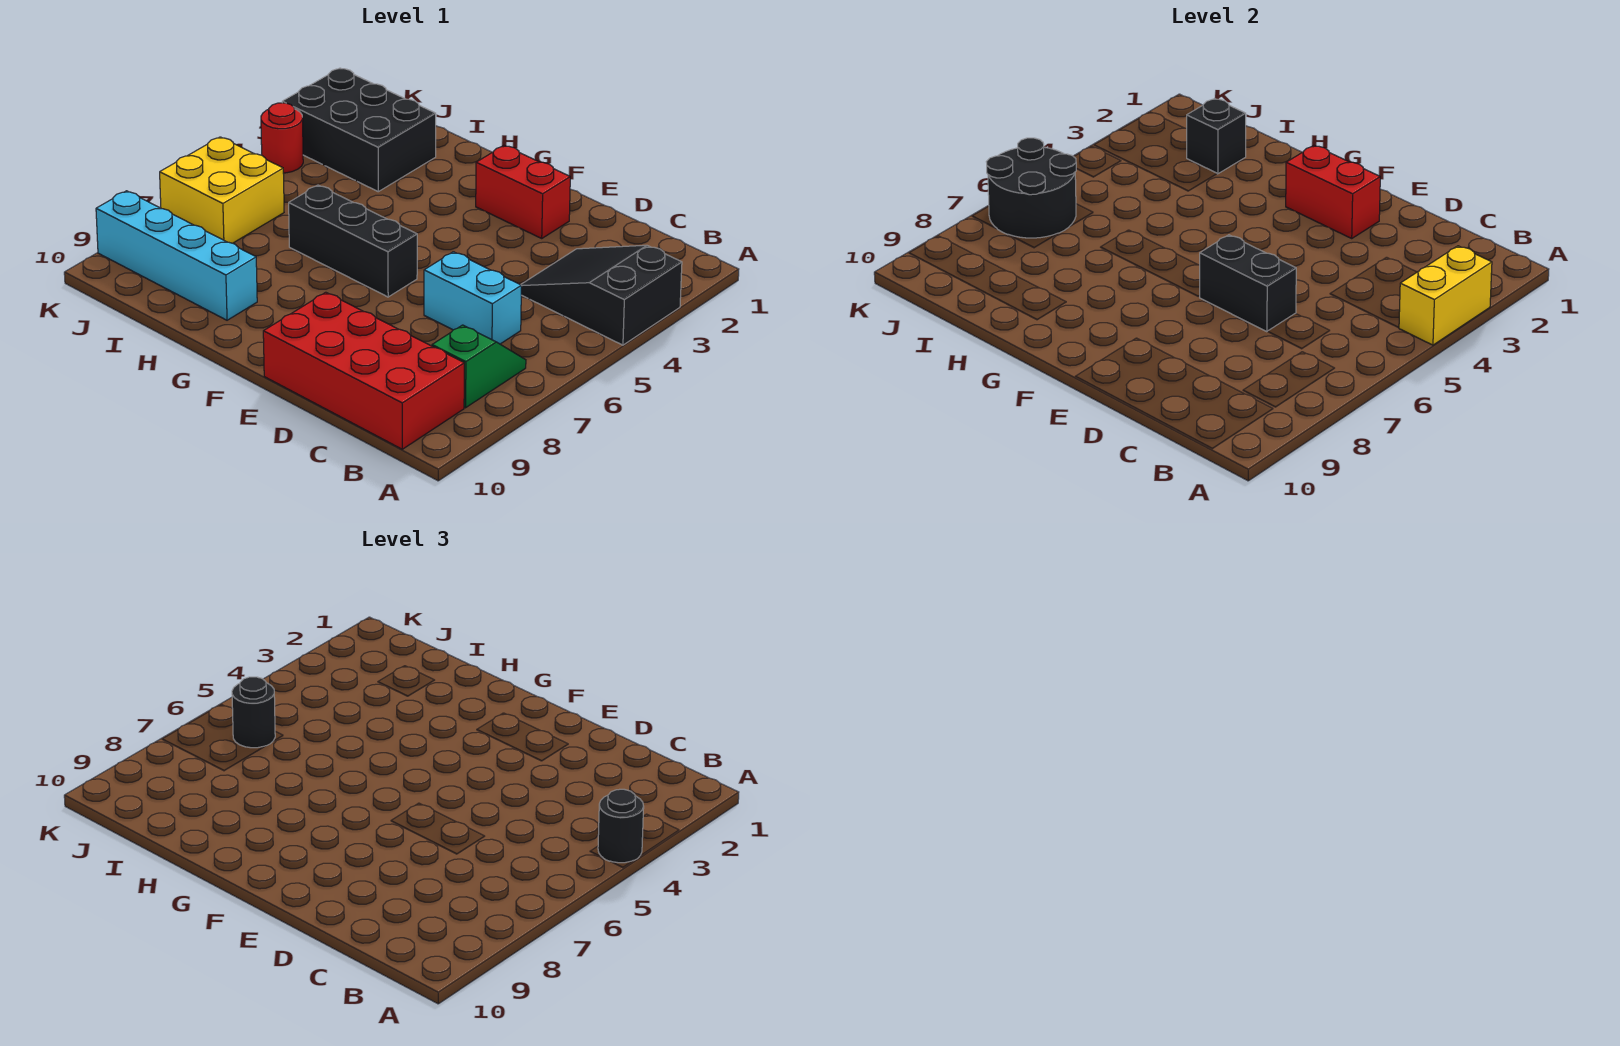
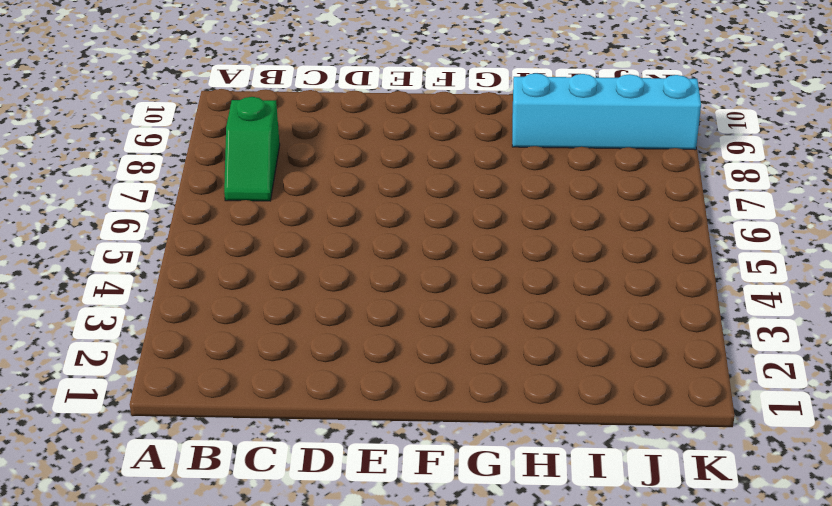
none -> black slope A3:C4 level 1 top A
none -> red brick B9:E10 level 1
none -> cyan brick C6:D6 level 1

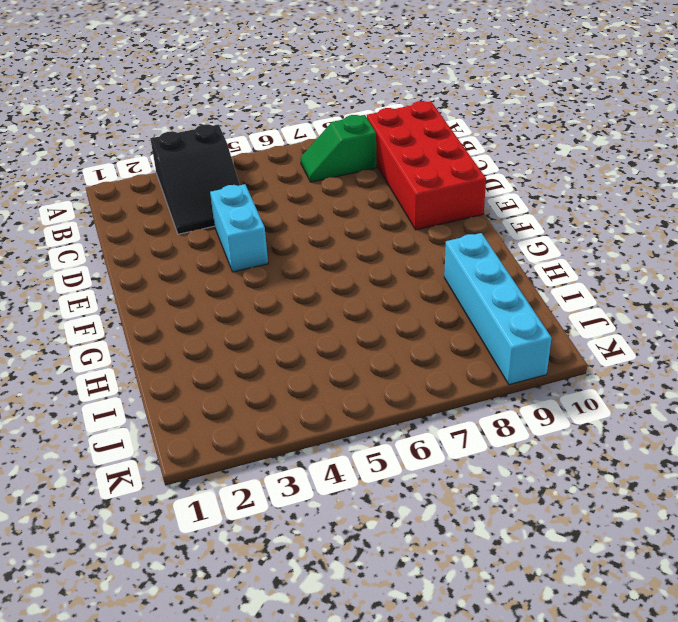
cyan brick D4:E4 level 1 -> cyan brick C6:D6 level 1
none -> red brick E2:F2 level 1
none -> black brick F6:H6 level 1
none -> black brick I2:K3 level 1

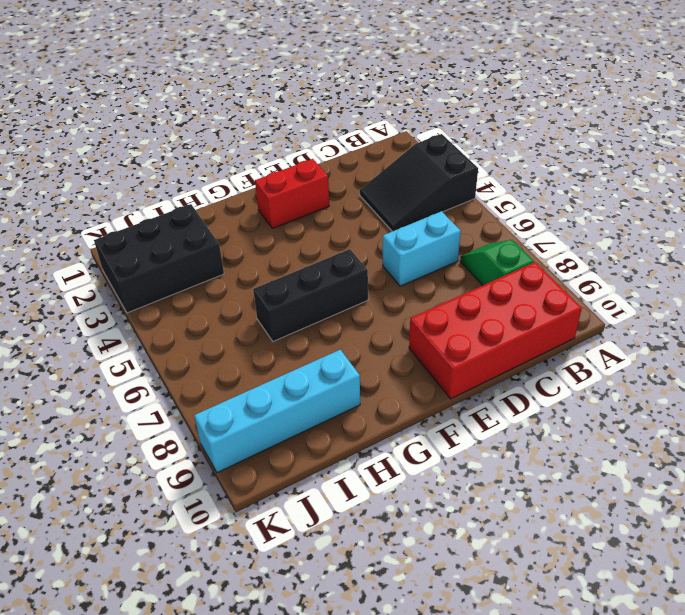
none -> yellow brick J6:K7 level 1
none -> red round brick K4 level 1
none -> yellow brick A3:A4 level 2

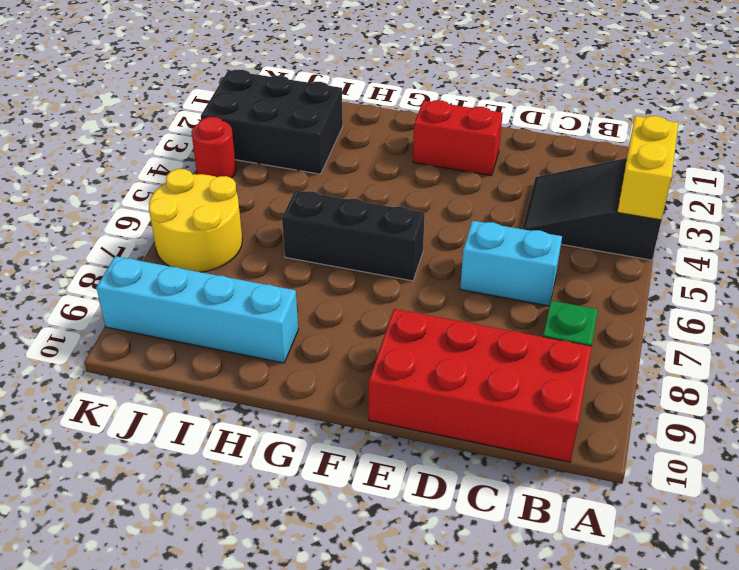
yellow round brick J6:K7 level 1 -> yellow brick J6:K7 level 1
none -> black brick D6:E6 level 2
none -> red brick E2:F2 level 2
none -> black brick I2 level 2

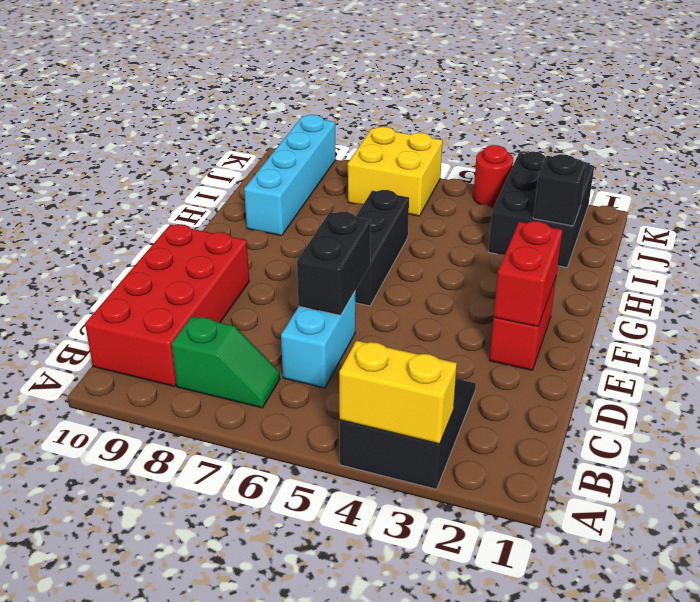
none -> black round brick J6:K7 level 2
none -> black round brick A4 level 3
none -> black round brick J6 level 3

